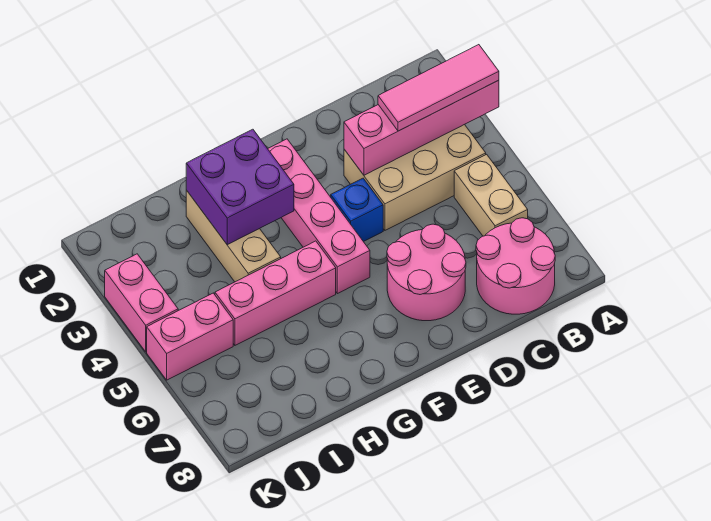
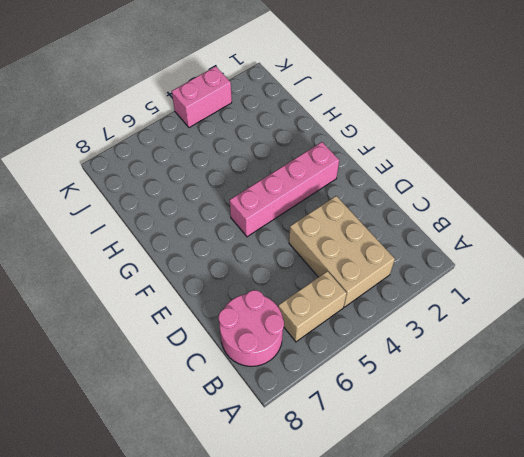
none -> pink round brick D6:E7 level 1
none -> blue brick E4 level 1
none -> pink brick G5:I5 level 1

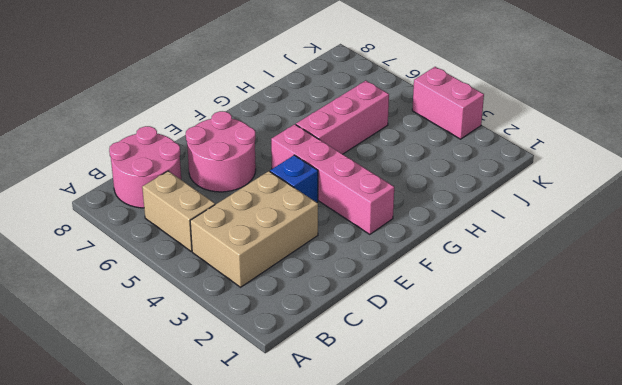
none -> tan brick H2:H4 level 1
none -> pink brick J5:K5 level 1
none -> pink brick A3:D3 level 2

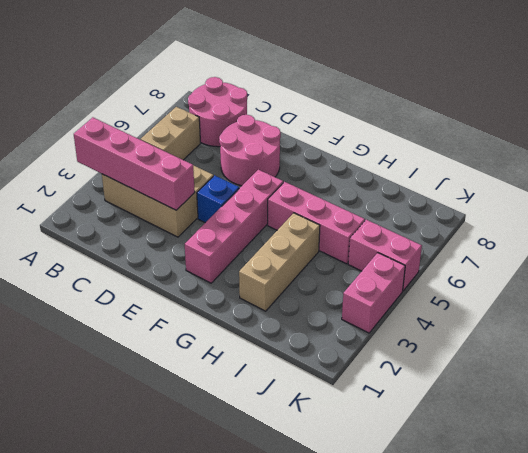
none -> purple brick G2:H3 level 2
none -> pink tile A3:C3 level 3

